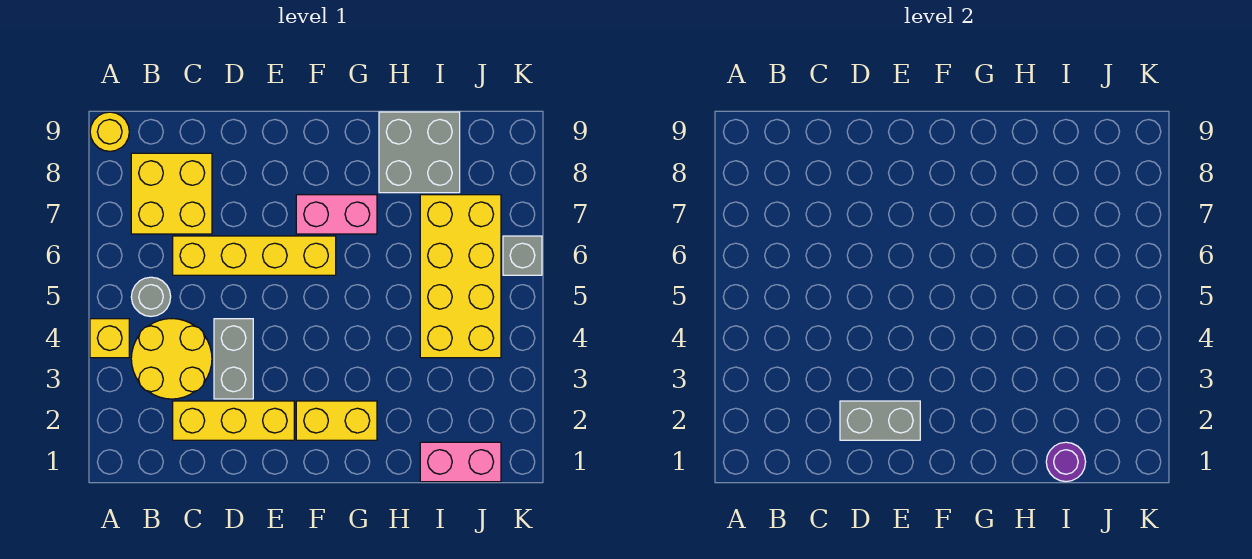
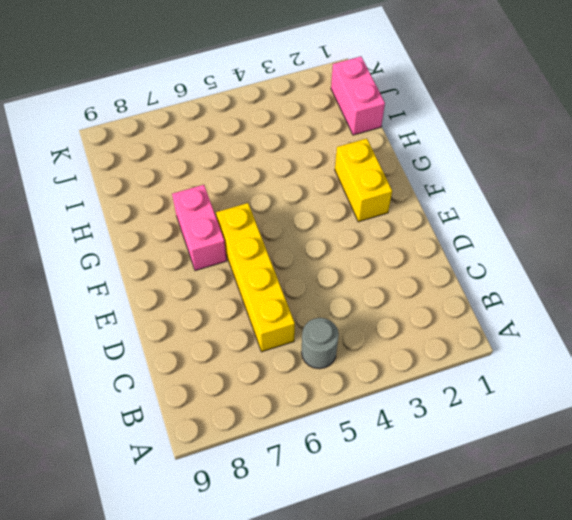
none -> yellow brick A4 level 1
none -> yellow round brick A9 level 1
none -> yellow round brick B3:C4 level 1

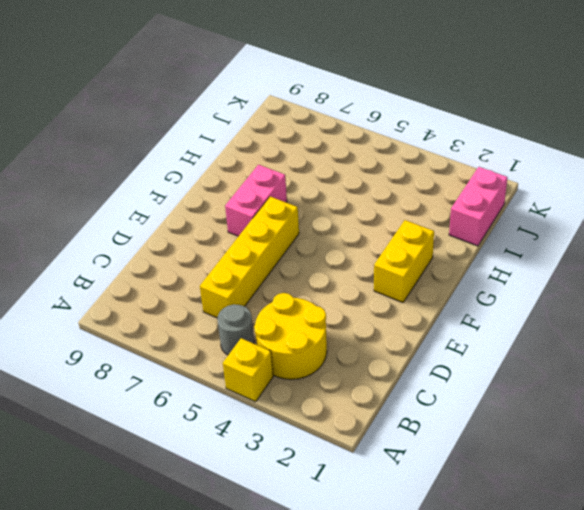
none -> yellow round brick A9 level 1
none -> yellow brick B7:C8 level 1
none -> yellow brick C2:E2 level 1

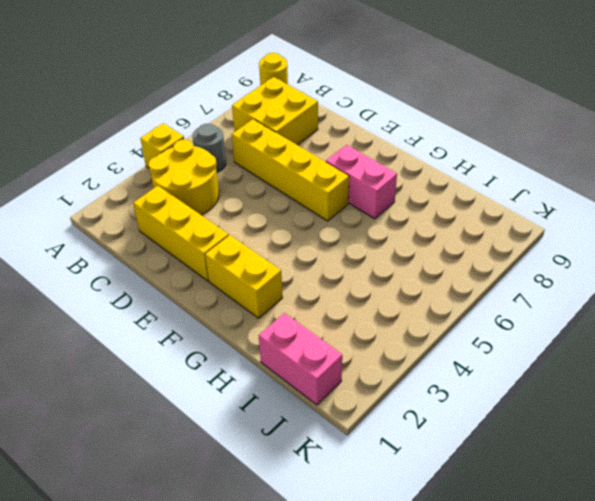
none -> grey brick D3:D4 level 1
none -> grey brick H8:I9 level 1
none -> yellow brick I4:J7 level 1

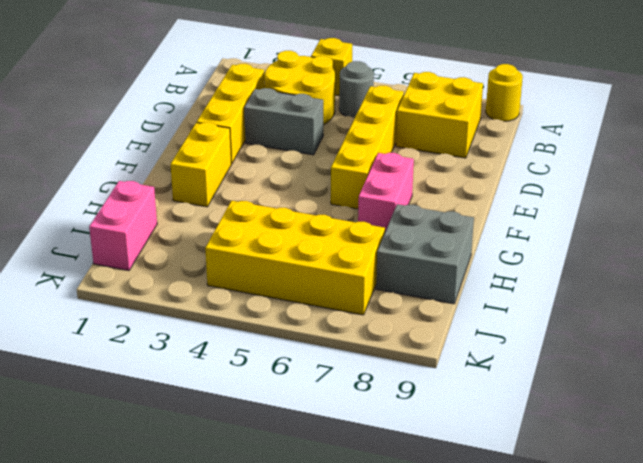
none -> grey brick K6 level 1
none -> grey brick D2:E2 level 2
none -> purple round brick I1 level 2

